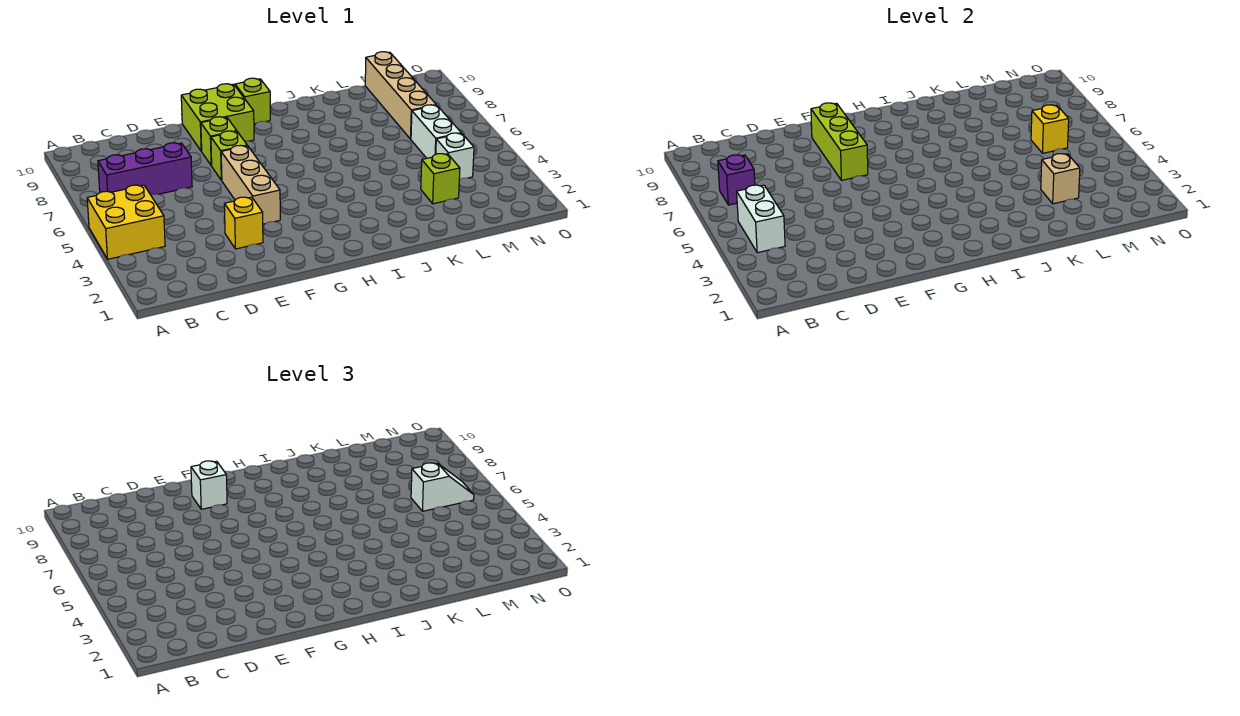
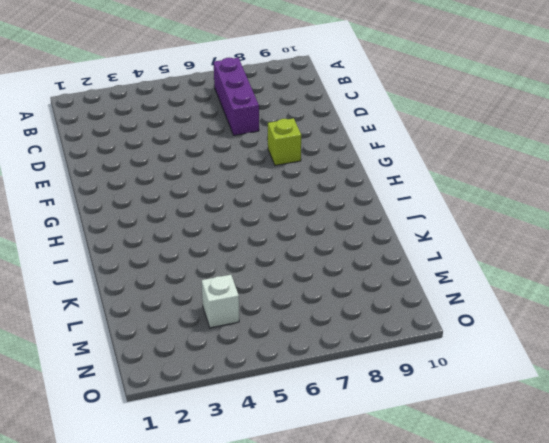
none -> yellow brick A4:B5 level 1
none -> yellow brick E3 level 1
none -> tan brick F4:F6 level 1

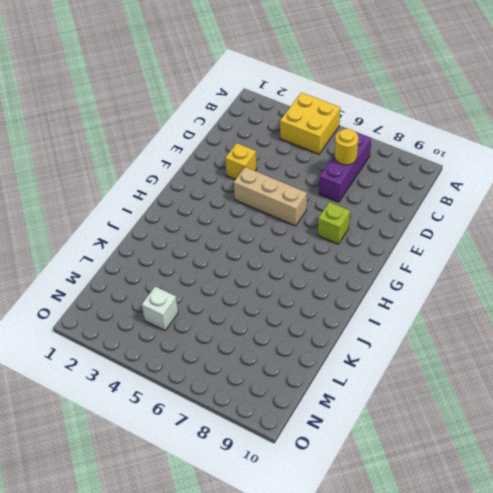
yellow round brick C7 level 2 -> none
none -> lime brick F7 level 1
none -> lime brick F9:G10 level 1
none -> lime brick H10 level 1

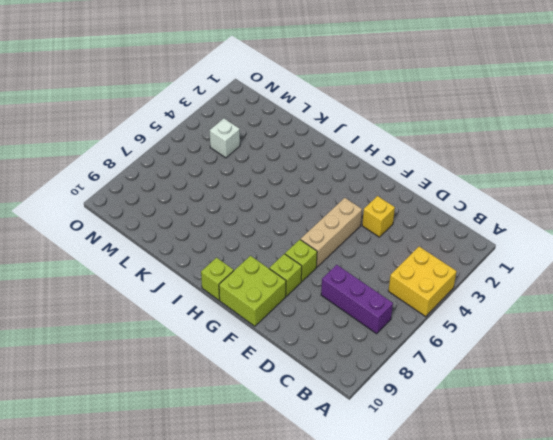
none -> lime brick L3 level 1
none -> white brick M5:M6 level 1
none -> tan brick M7:M10 level 1

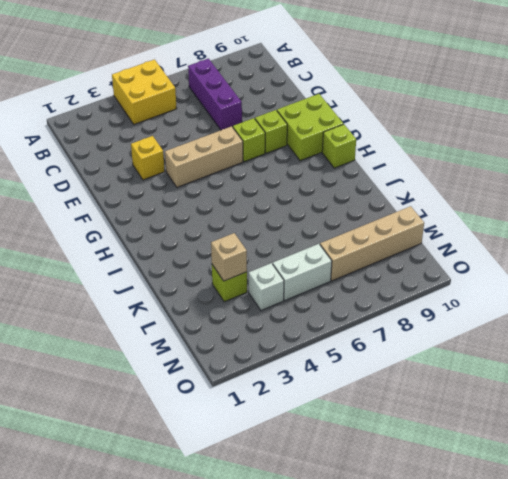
none -> white brick B4:B5 level 2
none -> purple brick B7 level 2
none -> lime brick F7:F9 level 2

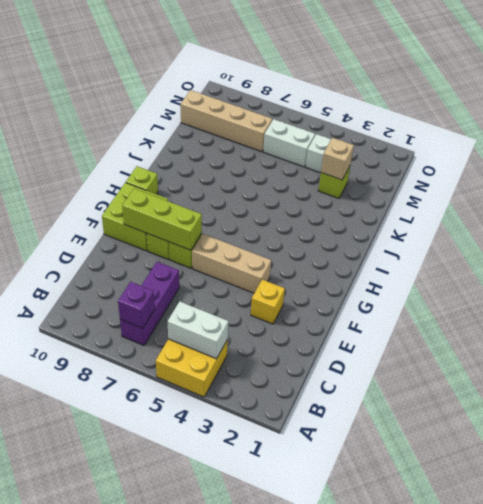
none -> yellow brick M6 level 2
none -> white brick F9 level 3
none -> white slope M6:N6 level 3 top M

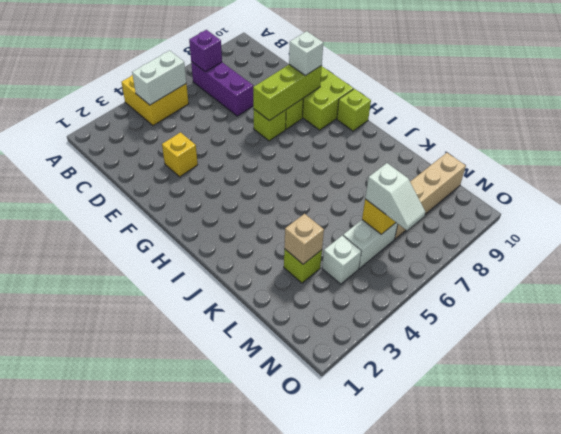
none -> tan brick F4:F6 level 1

